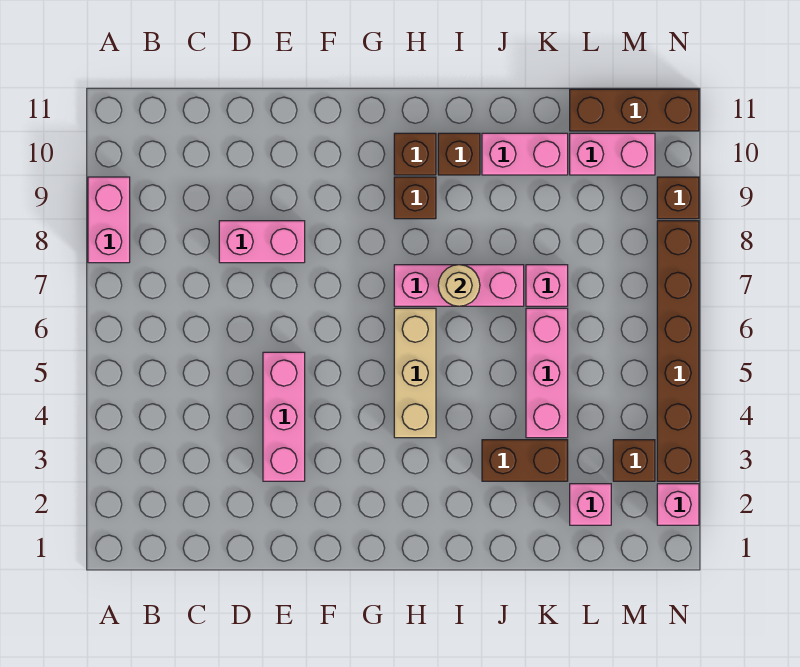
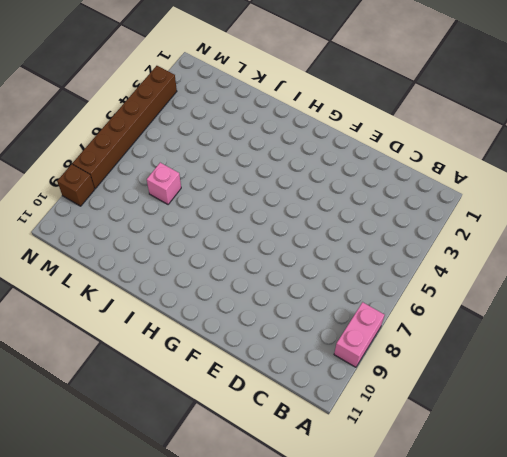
none -> pink brick D8:E8 level 1
none -> pink brick E3:E5 level 1
none -> tan brick H4:H6 level 1

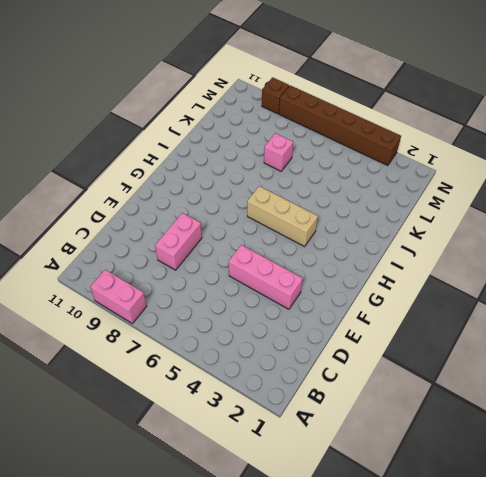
none -> pink brick H7:J7 level 1
none -> brown brick H9 level 1
none -> brown brick H10 level 1

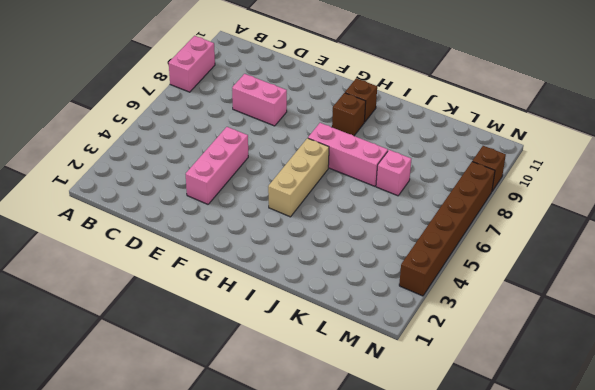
none -> brown brick I10 level 1
none -> brown brick J3:K3 level 1
none -> pink brick J10:K10 level 1

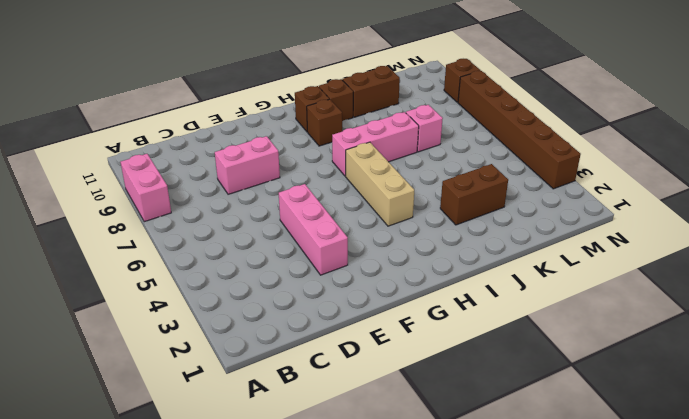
brown brick J10:K10 level 1 -> pink brick J10:K10 level 1
none -> pink brick K4:K6 level 1
none -> pink brick L2 level 1
none -> pink brick L10:M10 level 1

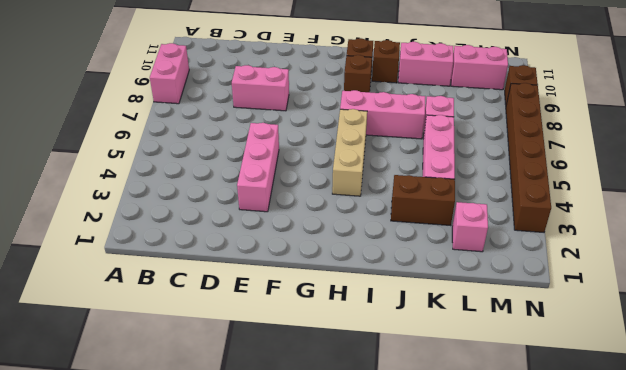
none -> brown brick L11:N11 level 1
none -> brown brick M3 level 1
none -> pink brick N2 level 1

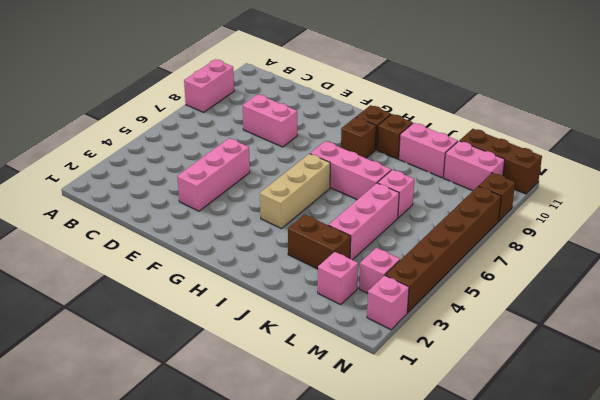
pink brick M3 level 1 -> brown brick M3 level 1
none -> tan round brick I7 level 2

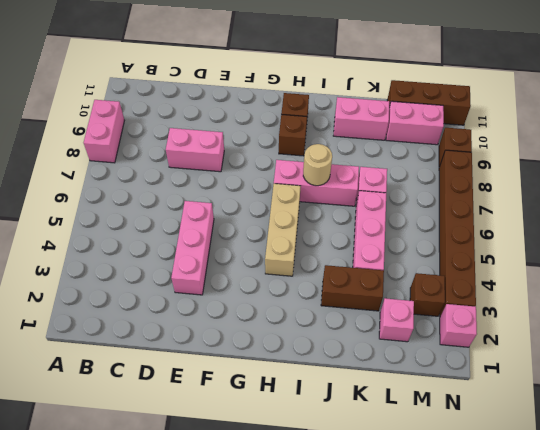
none -> brown brick I10 level 1

